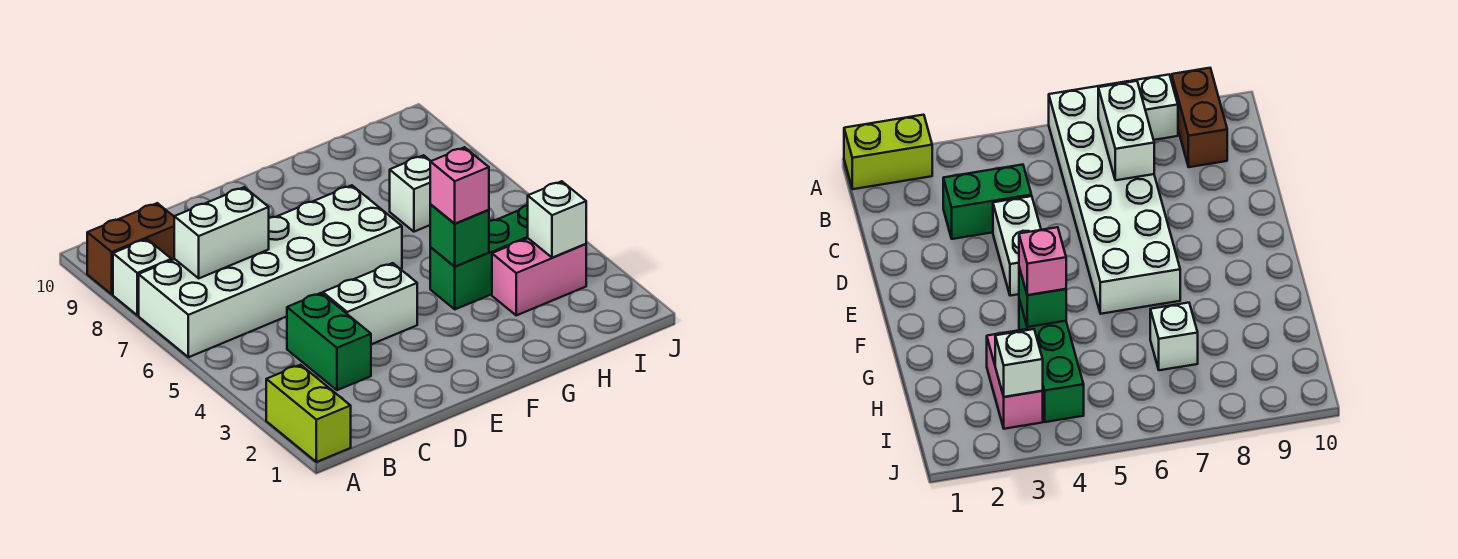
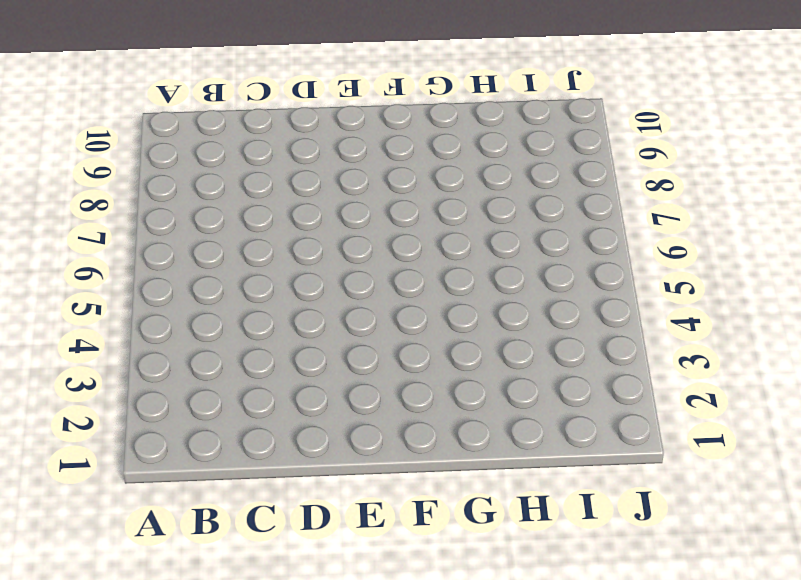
none -> lime brick A1:A2 level 1
none -> white brick A6:F7 level 1
none -> white brick A8 level 1

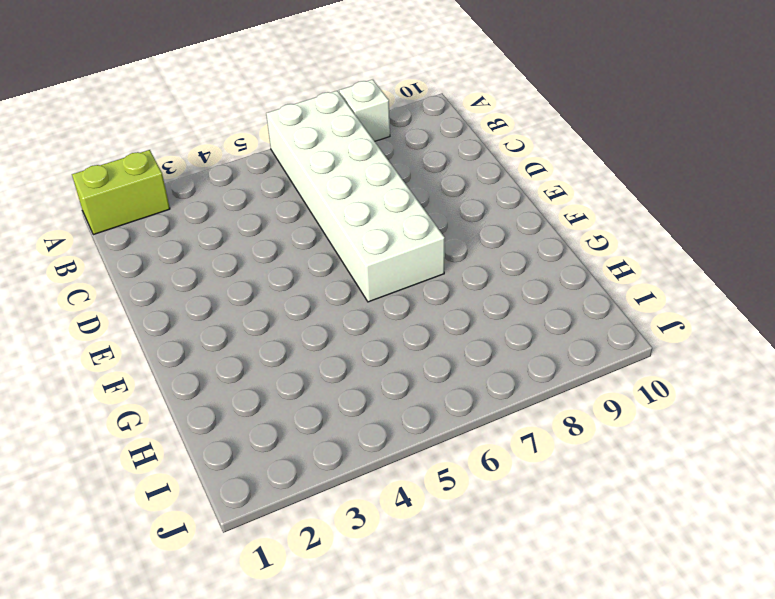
none -> brown brick A9:B9 level 1
none -> green brick C3:C4 level 1
none -> white brick D4:E4 level 1

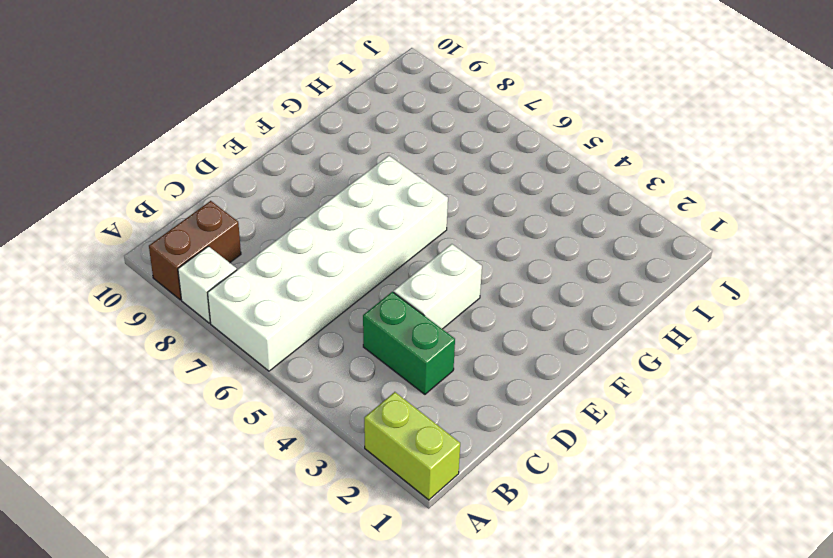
none -> green brick G4:I4 level 1
none -> pink brick H3:I3 level 1
none -> white brick H7 level 1

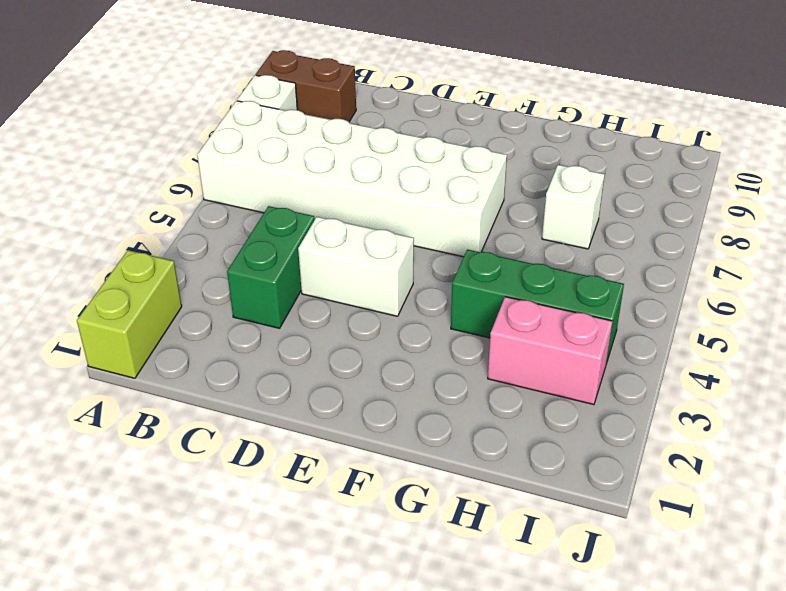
none -> white brick B7:C7 level 2
none -> green brick G4 level 2
none -> white brick I3 level 2

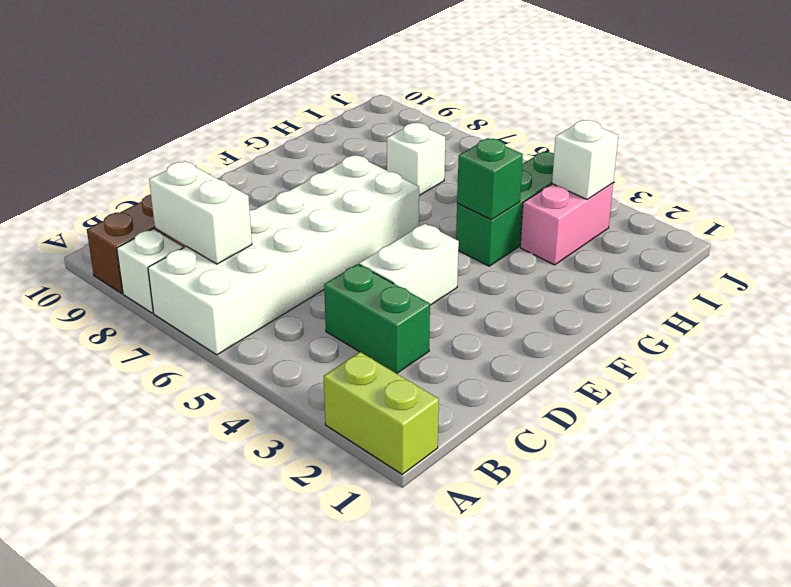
white brick B7:B8 level 2 -> white brick B7:C7 level 2
none -> pink brick G4 level 3

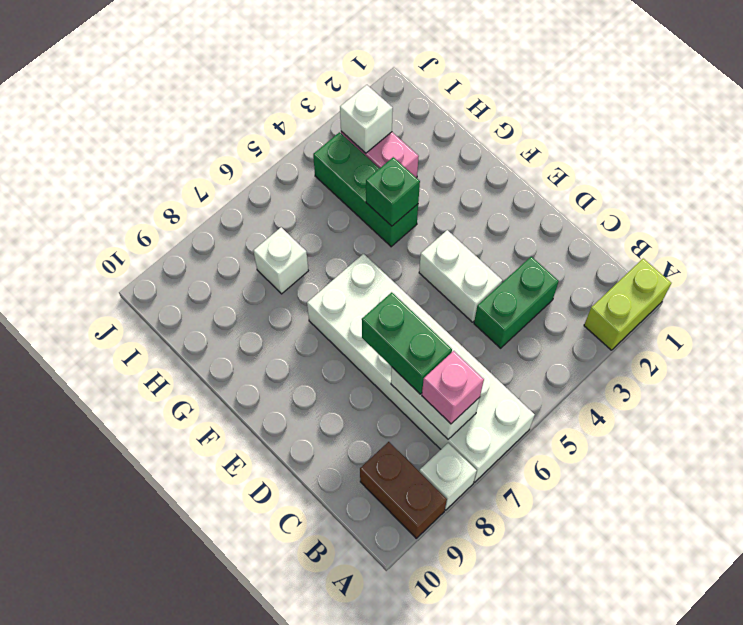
pink brick B7 level 3 -> pink brick G4 level 3
green brick C7:D7 level 3 -> none

